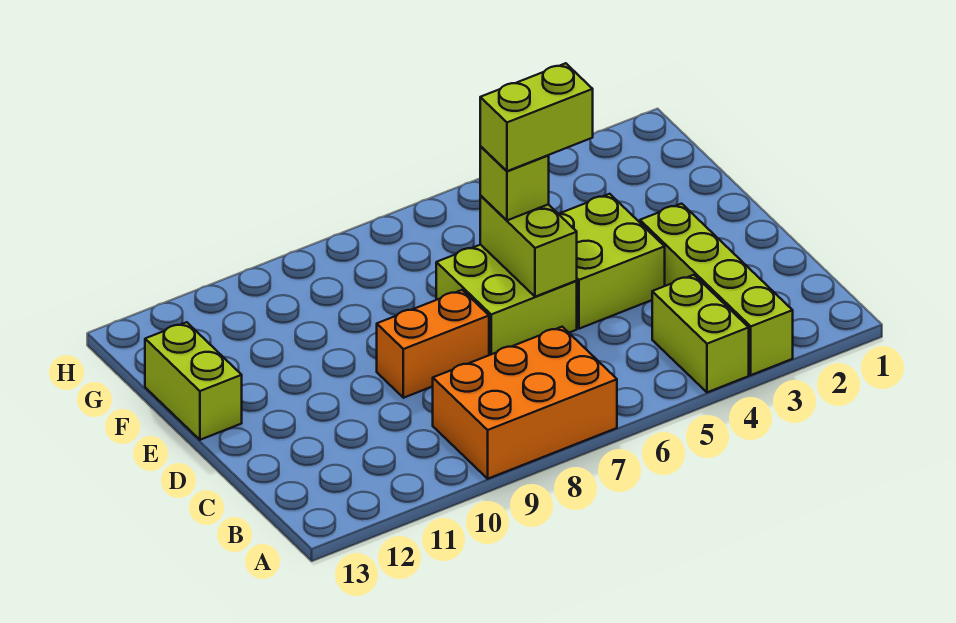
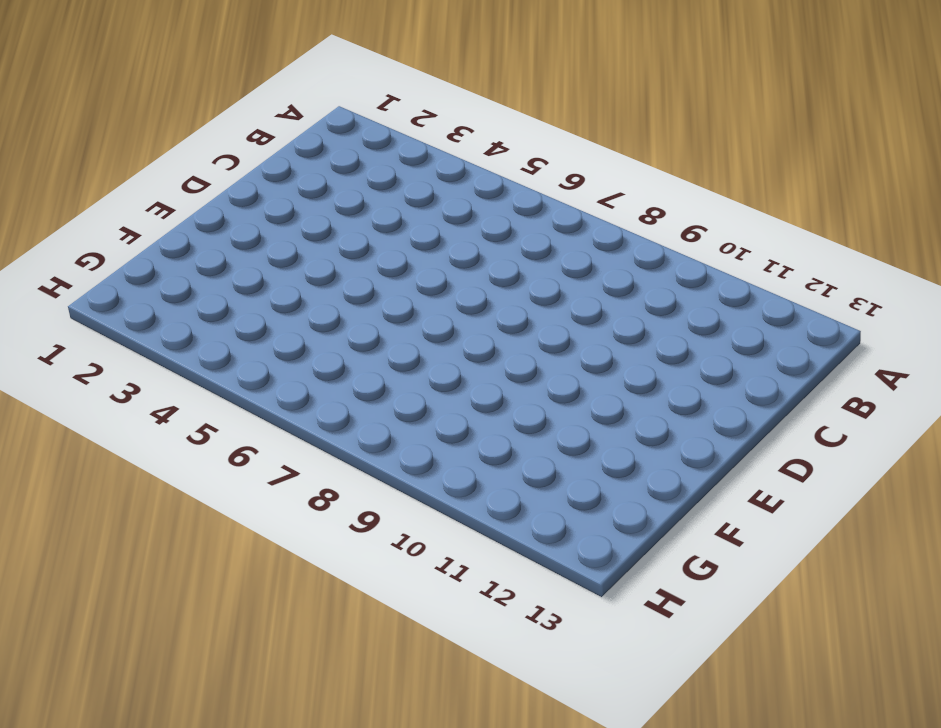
none -> lime brick A3:D3 level 1
none -> lime brick A4:B4 level 1

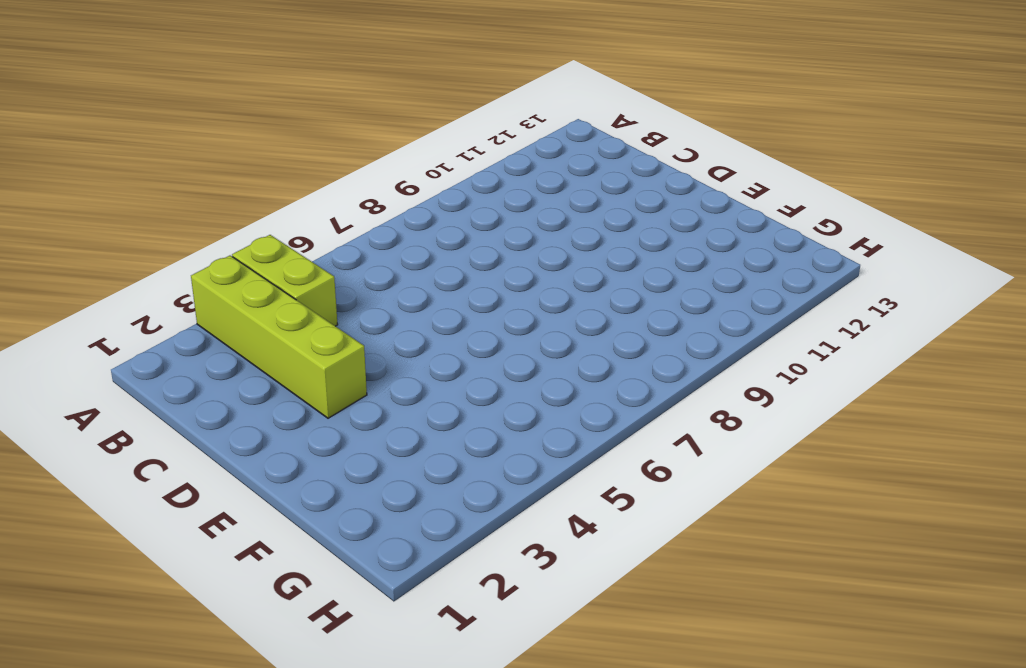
none -> orange brick A7:B9 level 1
none -> lime brick D4:E5 level 1

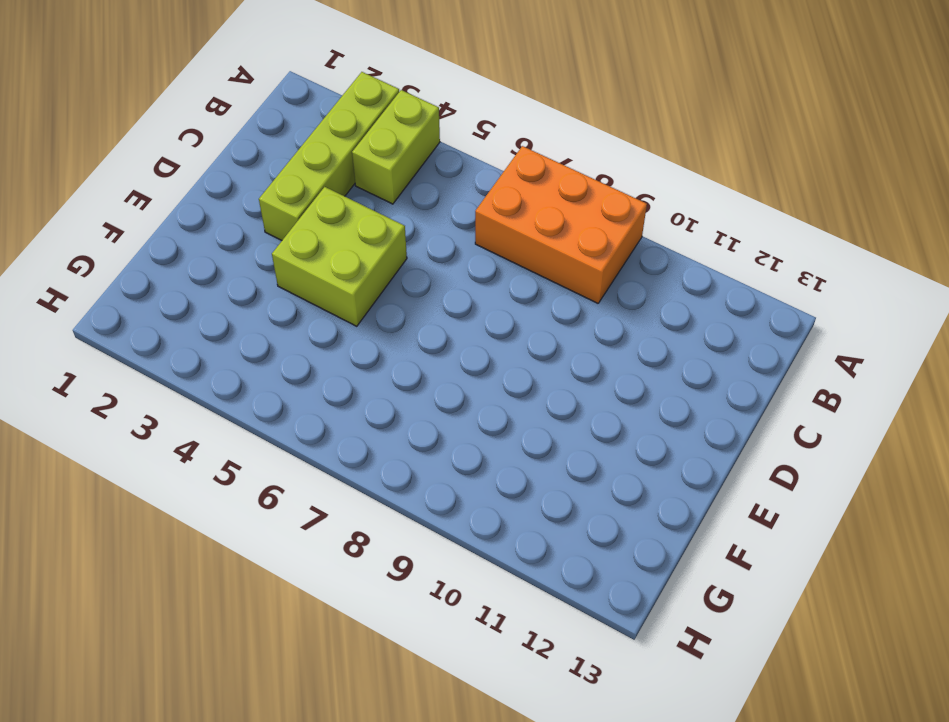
none -> lime brick D6:E7 level 1
none -> orange brick D8:D9 level 1

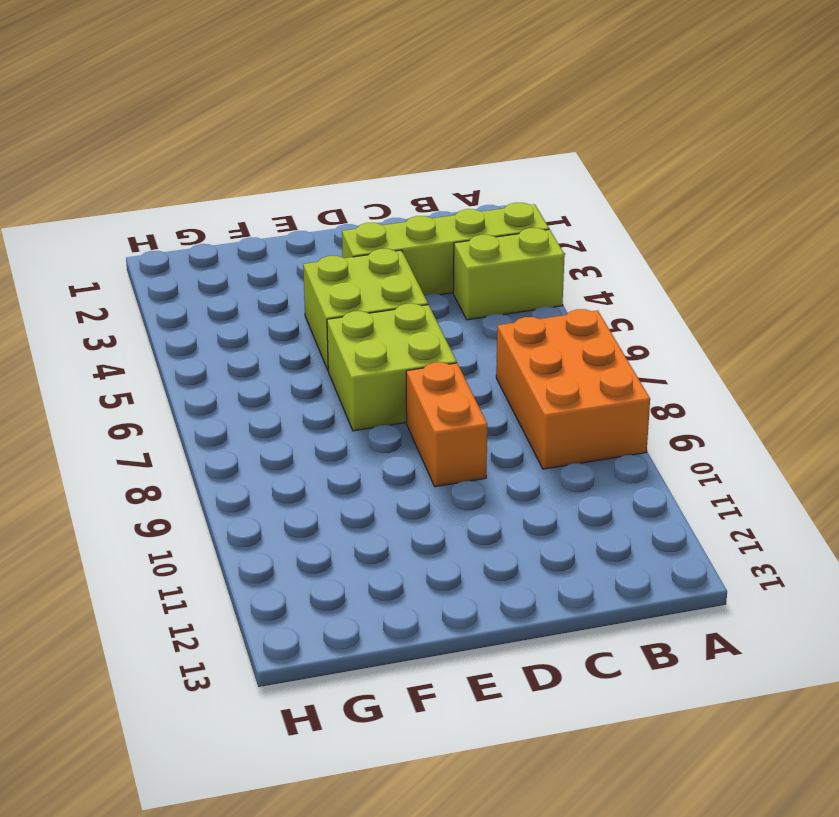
none -> lime brick E13:F13 level 1
none -> lime brick D6:E6 level 2

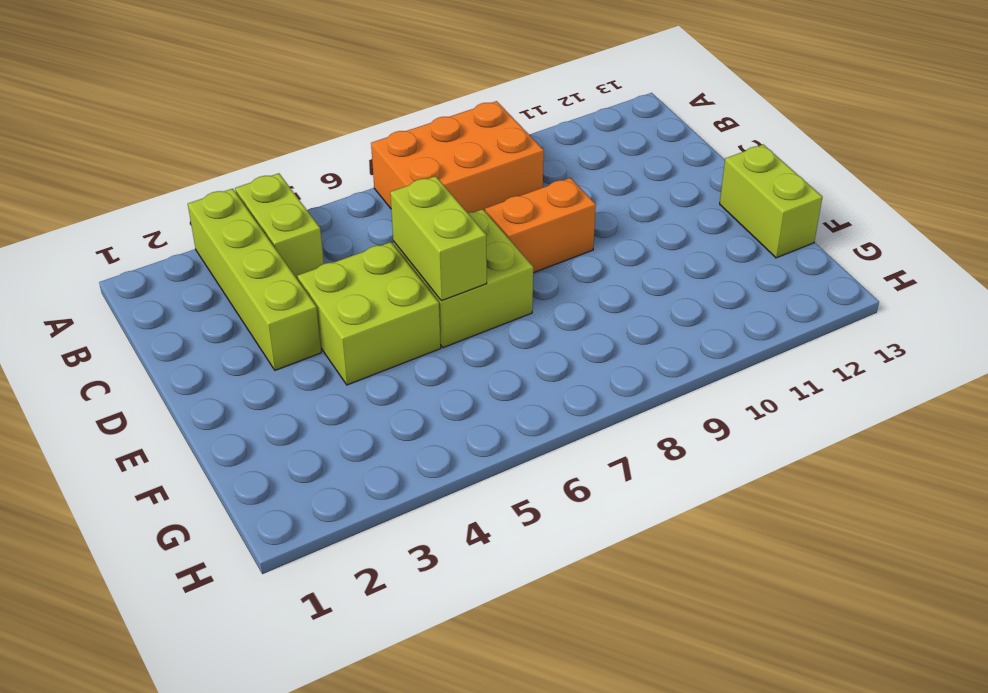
none -> lime brick E6 level 3
none -> lime brick E5:E6 level 4

